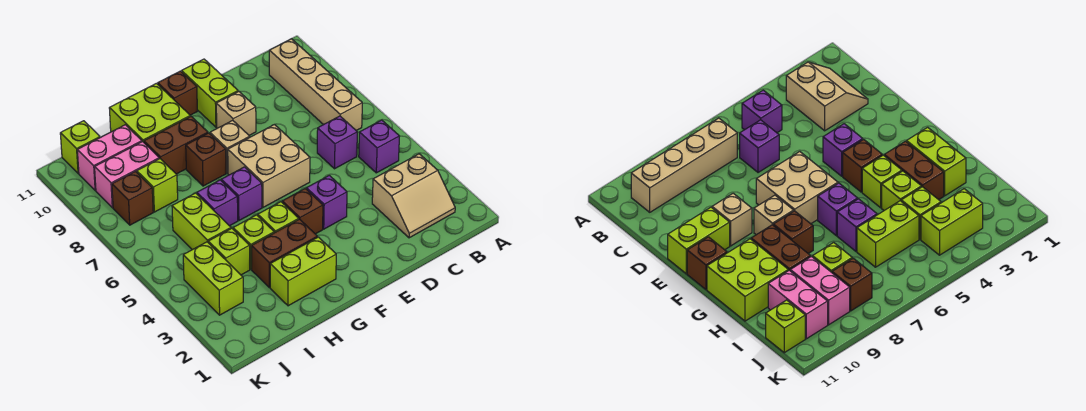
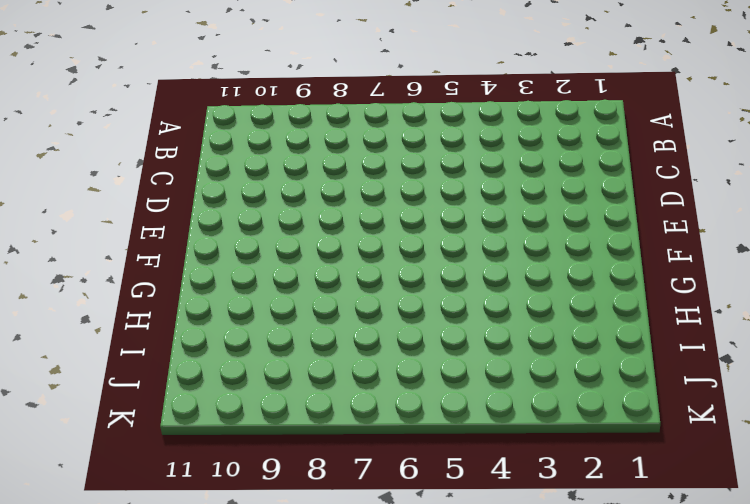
none -> tan slope B2:C3 level 1 top 3
none -> purple brick B5 level 1
none -> tan brick B7:B10 level 1

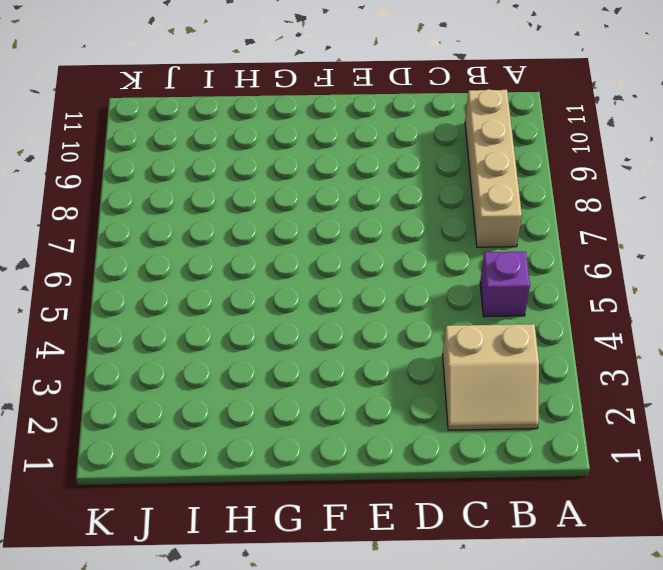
none -> purple brick C6 level 1
none -> purple brick E4 level 1
none -> tan brick E6:F7 level 1

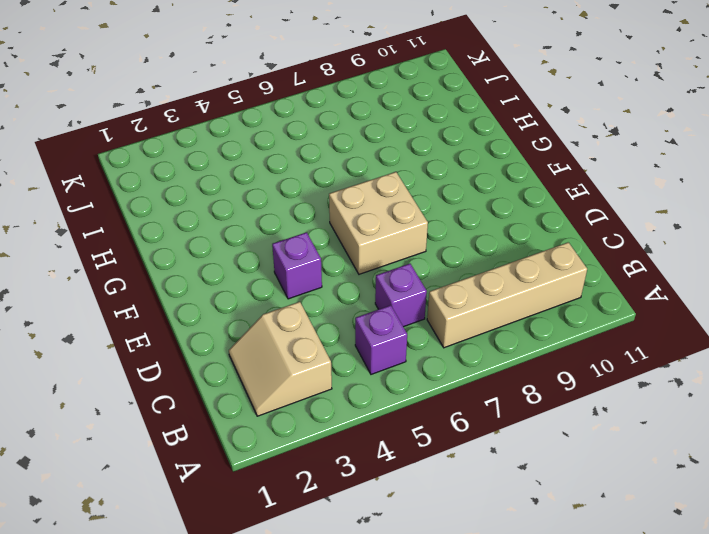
none -> tan brick E9 level 1
none -> lime brick E10:E11 level 1
none -> brown brick F4 level 1

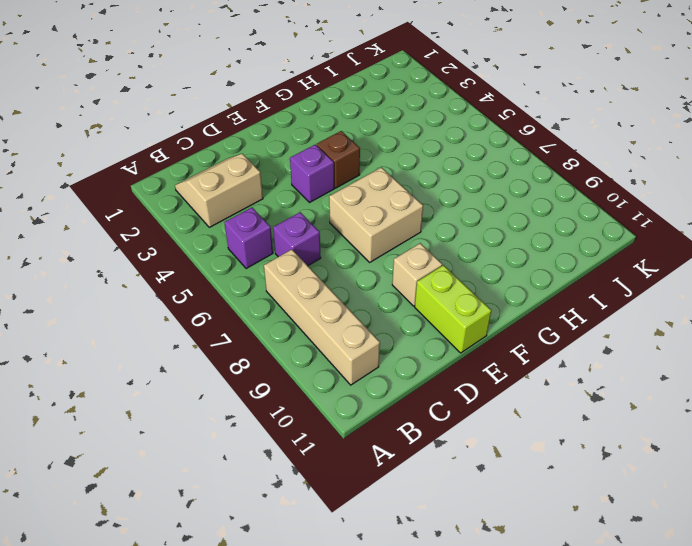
none -> tan brick F8 level 1
none -> brown brick F11 level 1
none -> lime brick G2:H2 level 1

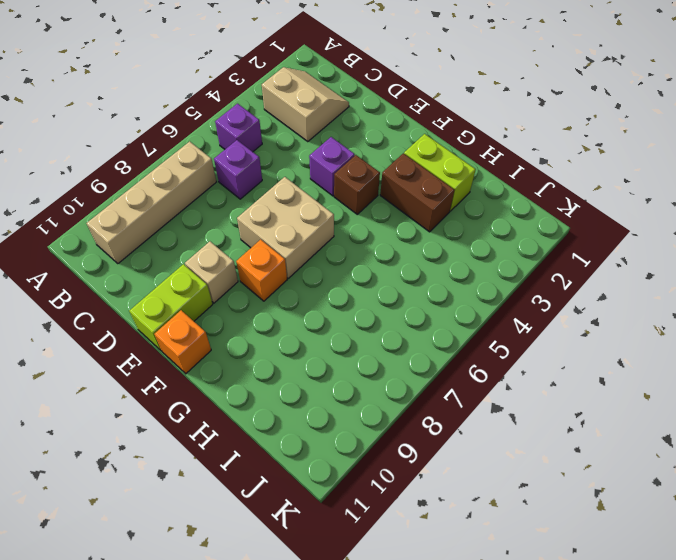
orange brick F8 level 1 -> tan brick F8 level 1
orange brick F11 level 1 -> brown brick F11 level 1
none -> lime brick G4 level 1
none -> purple brick G6 level 1
none -> brown brick G8 level 1

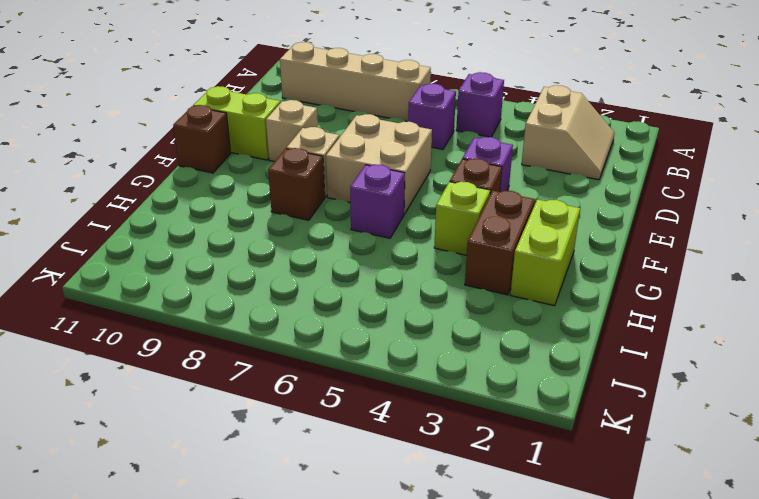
none -> brown brick G9:H9 level 1
none -> lime brick G10:H11 level 1
none -> lime brick H4 level 1

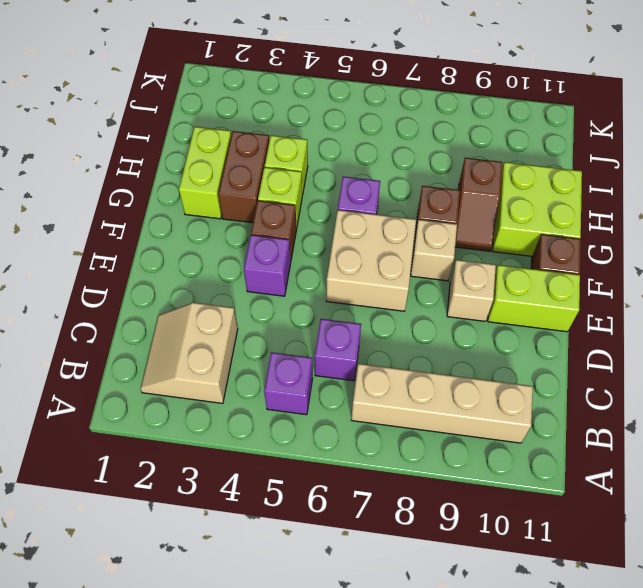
brown slope G9:H9 level 1 top H -> brown brick G9:H9 level 1
none -> purple brick H6 level 1
none -> lime brick I4 level 1
none -> lime brick I5:I6 level 1

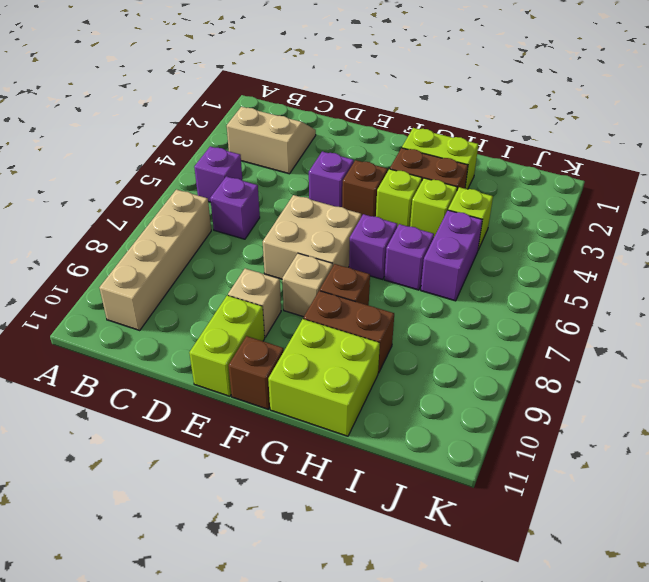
purple brick I5:I6 level 1 -> lime brick I5:I6 level 1
none -> lime brick I8 level 1
none -> pink brick I9:J9 level 1
none -> pink brick I10:J10 level 1

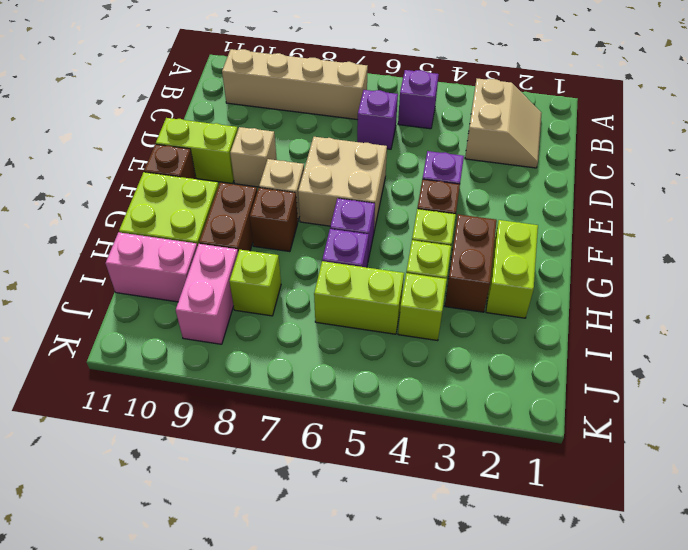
pink brick I10:I11 level 1 -> pink brick I10:J10 level 1
none -> lime brick J3:J4 level 1
none -> brown brick J8 level 1
none -> lime brick J11 level 1

